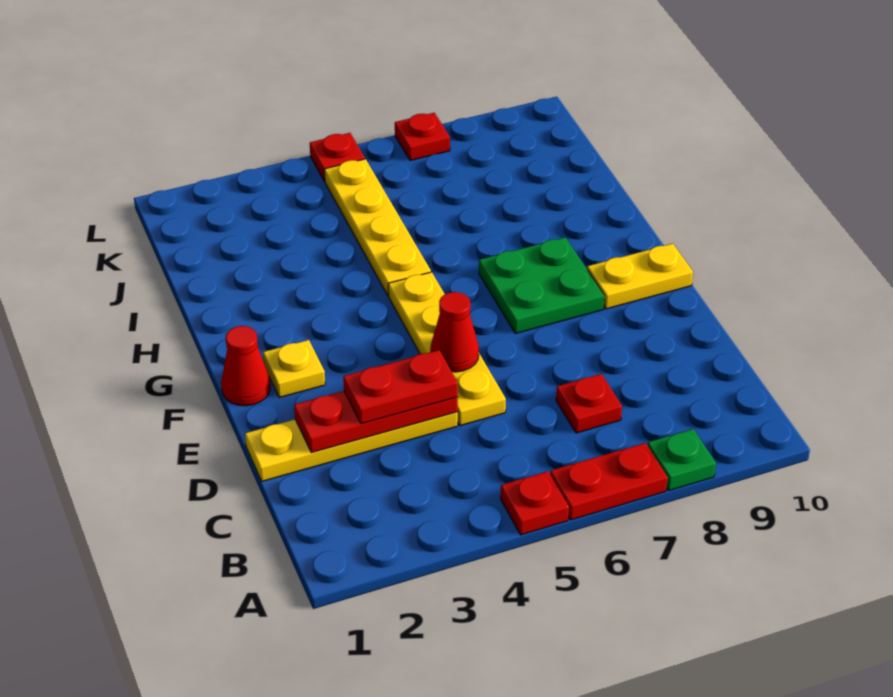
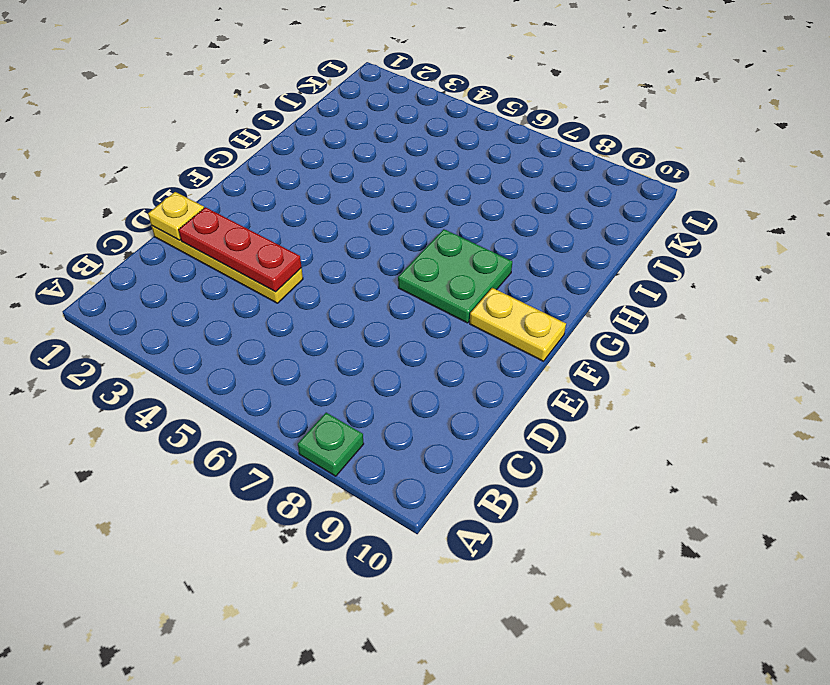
yellow plate D1 level 2 -> yellow plate F2 level 1
none -> red plate A5 level 1
none -> red plate A6:A7 level 1
none -> red plate C7 level 1

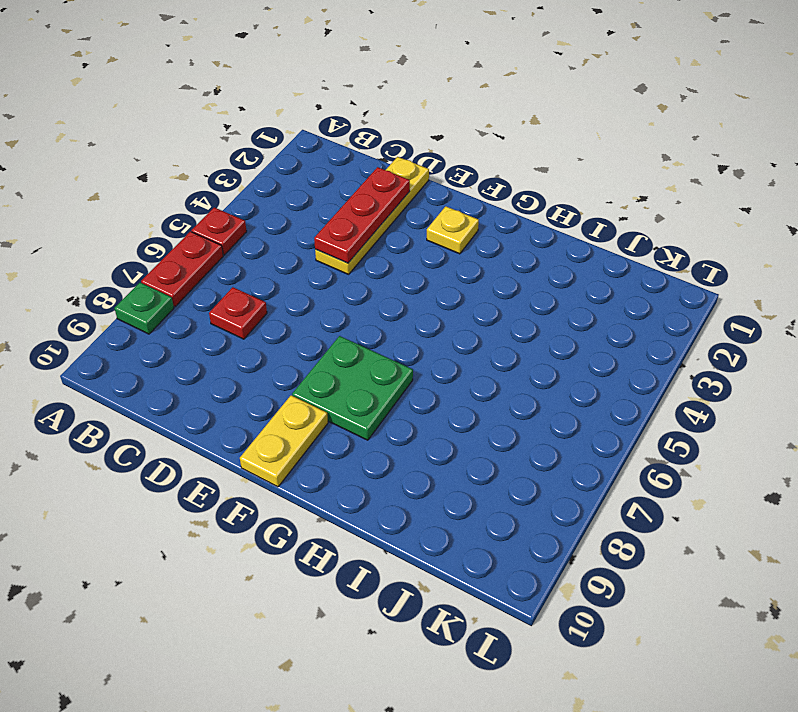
none -> yellow plate D5:G5 level 1
none -> red cone F1 level 1
none -> yellow plate H5:K5 level 1

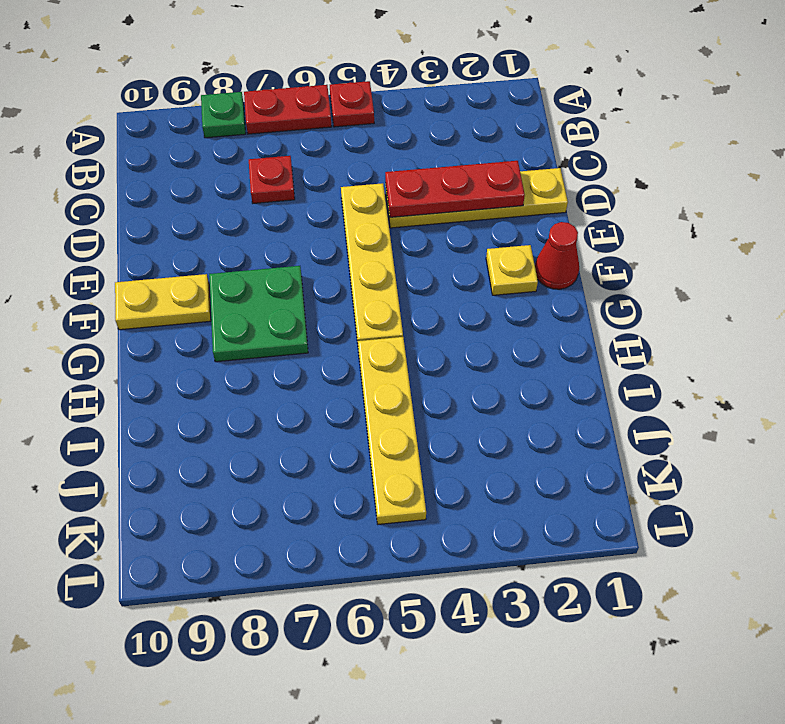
none -> red plate L5 level 1
none -> red plate L7 level 1
none -> red cone E5 level 2

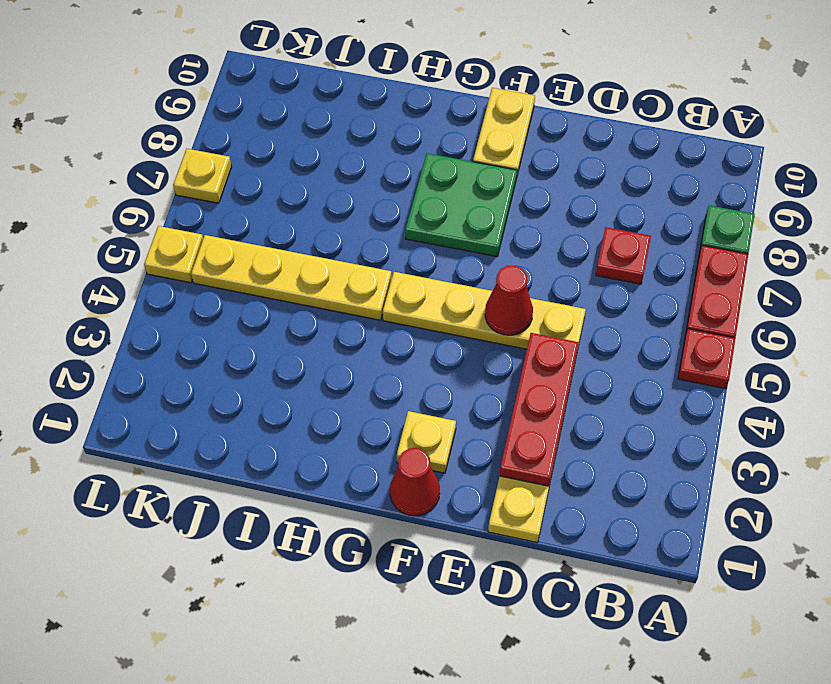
yellow plate L5 level 1 -> red plate L5 level 1
yellow plate L7 level 1 -> red plate L7 level 1
none -> red plate D3:D4 level 3

